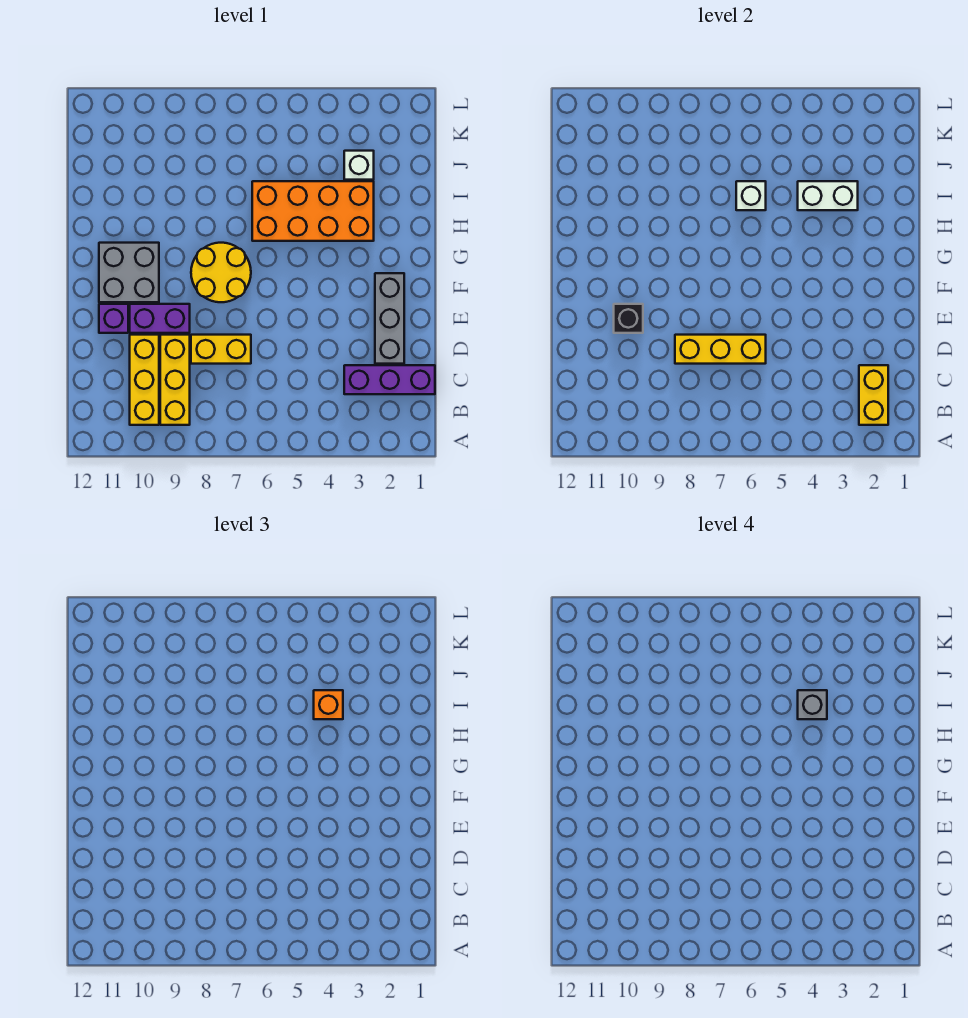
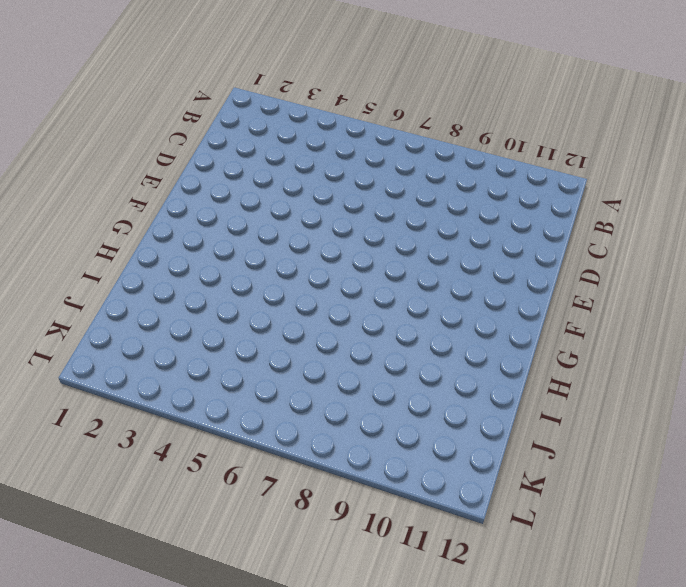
none -> yellow brick B9:D9 level 1
none -> yellow brick B10:D10 level 1
none -> purple brick C1:C3 level 1

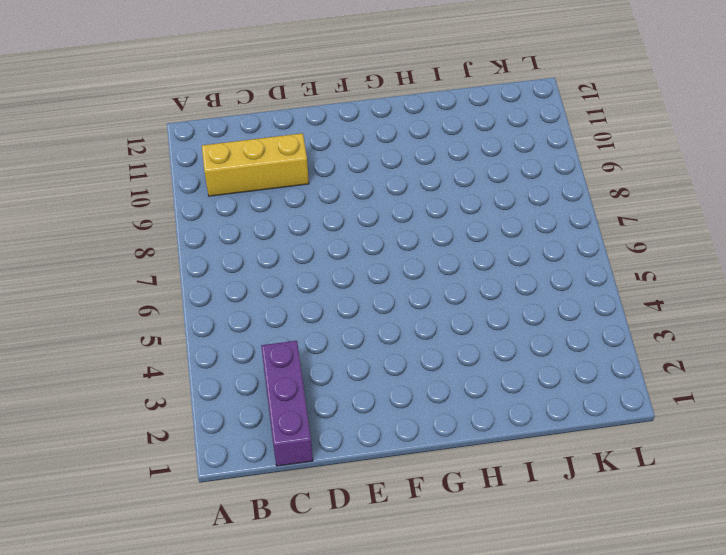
none -> yellow brick B9:D9 level 1
none -> grey brick D2:F2 level 1
none -> yellow brick D7:D8 level 1

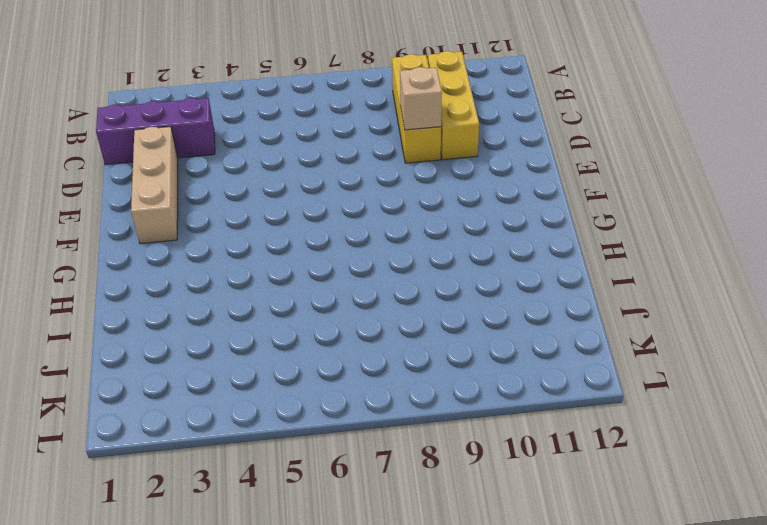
tan brick D2:F2 level 1 -> grey brick D2:F2 level 1
tan brick D9 level 2 -> none
none -> yellow brick D7:D8 level 1
none -> purple brick E9:E10 level 1
none -> purple brick E11 level 1

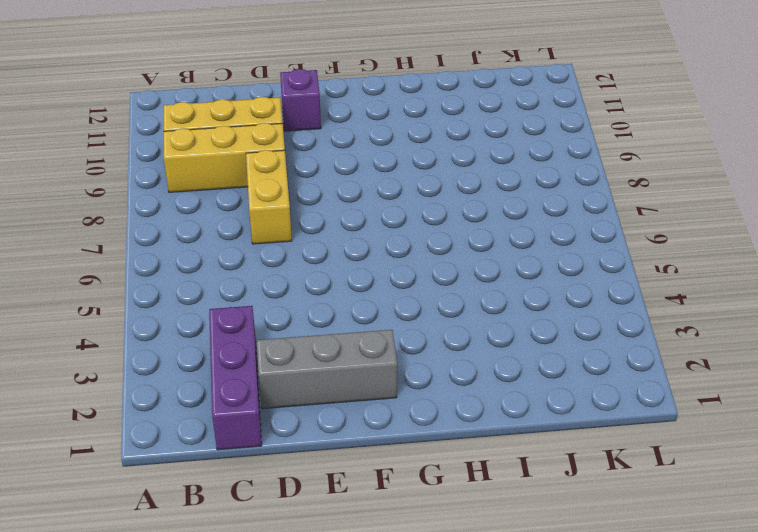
none -> purple brick E9:E10 level 1
none -> yellow round brick F7:G8 level 1
none -> grey brick F10:G11 level 1

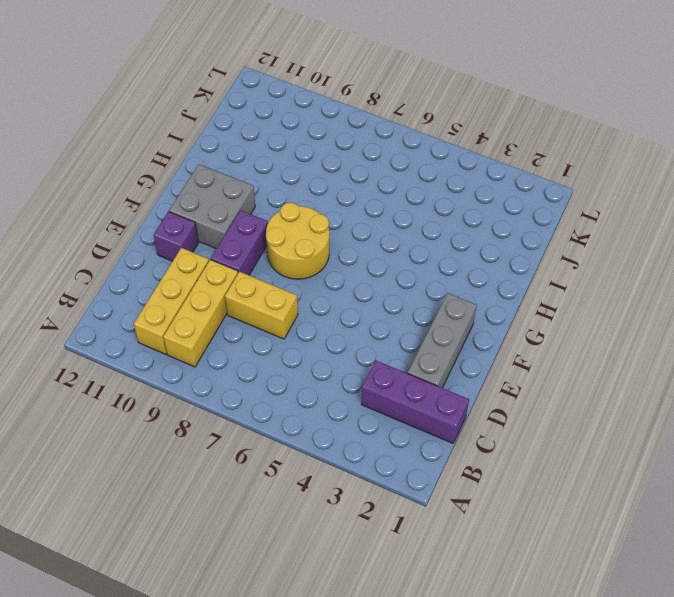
purple brick E9:F9 level 1 -> purple brick E9:E10 level 1
none -> orange brick H3:I6 level 1
none -> white brick J3 level 1
none -> yellow brick B2:C2 level 2

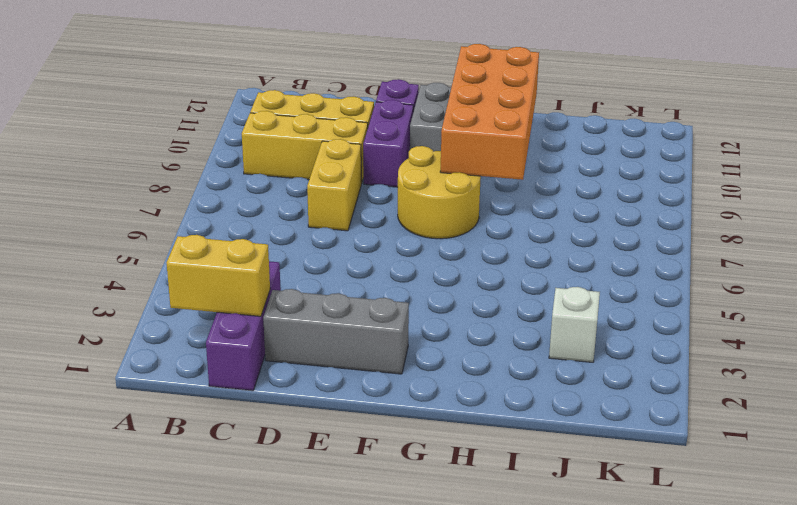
orange brick G8:H11 level 2 -> orange brick H3:I6 level 1
none -> yellow brick D6:D8 level 2
none -> black brick E10 level 2
none -> white brick I3:I4 level 2

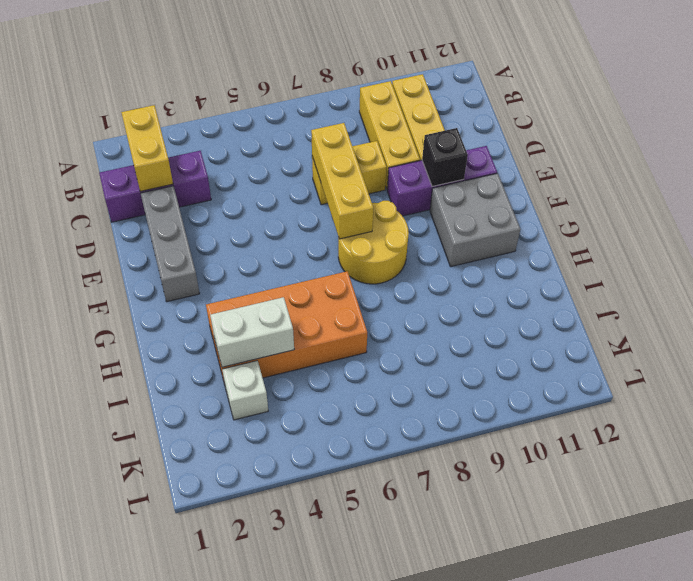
yellow brick D7:F7 level 2 -> yellow brick D6:D8 level 2
none -> white brick I6 level 2
none -> orange brick I4 level 3
none -> grey brick I4 level 4

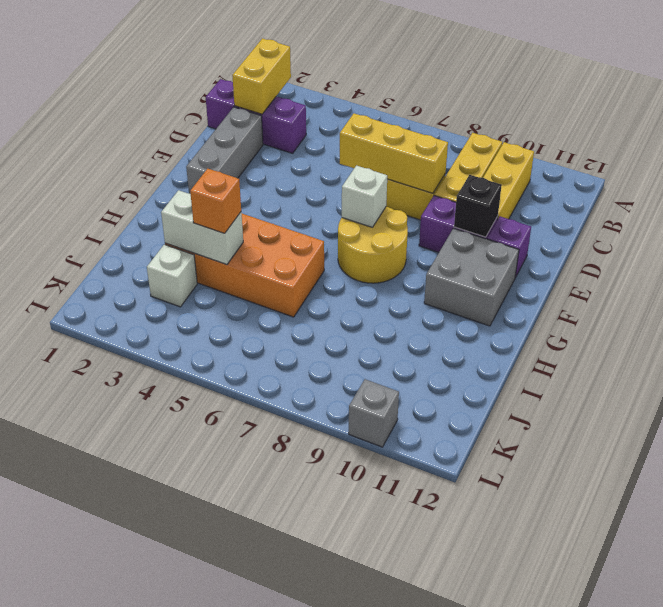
white brick F7 level 2 -> white brick I6 level 2
grey brick L10 level 1 -> grey brick I4 level 4

